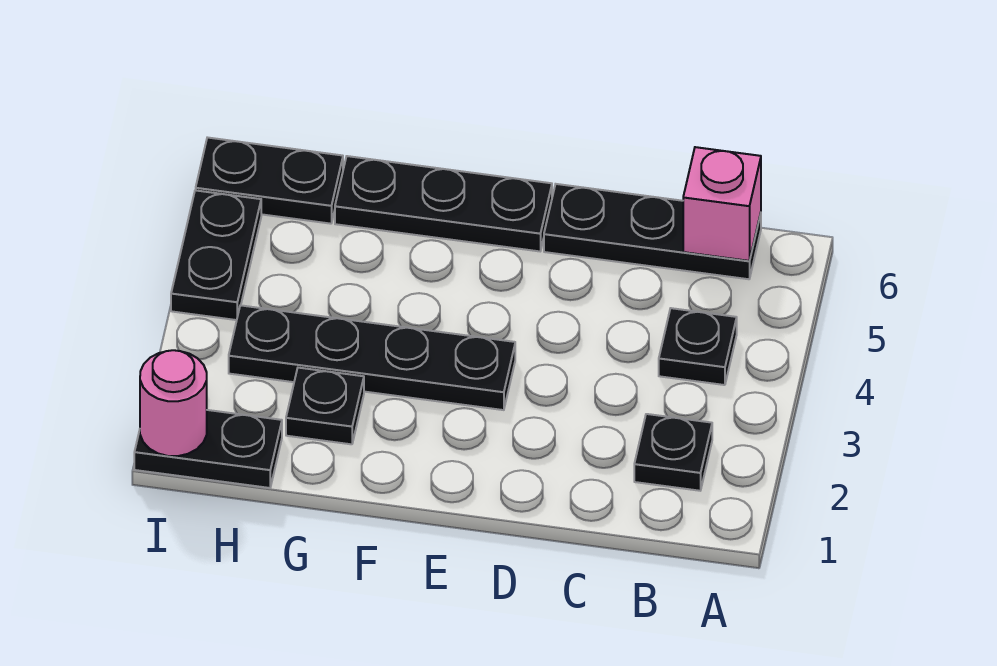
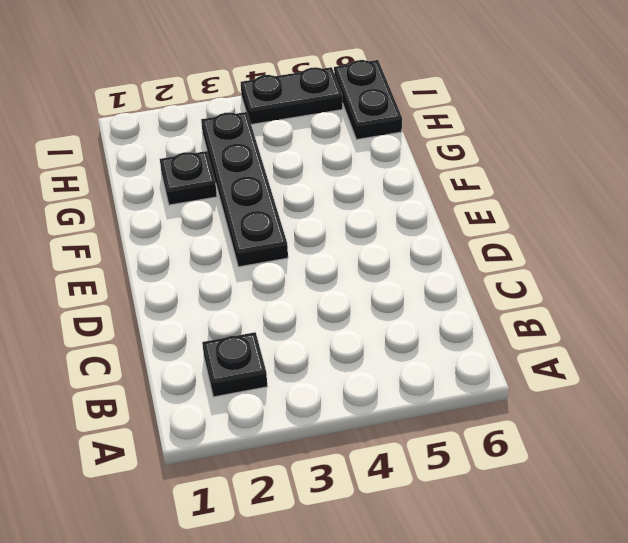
none -> black plate B4 level 1
none -> black plate B6:D6 level 1

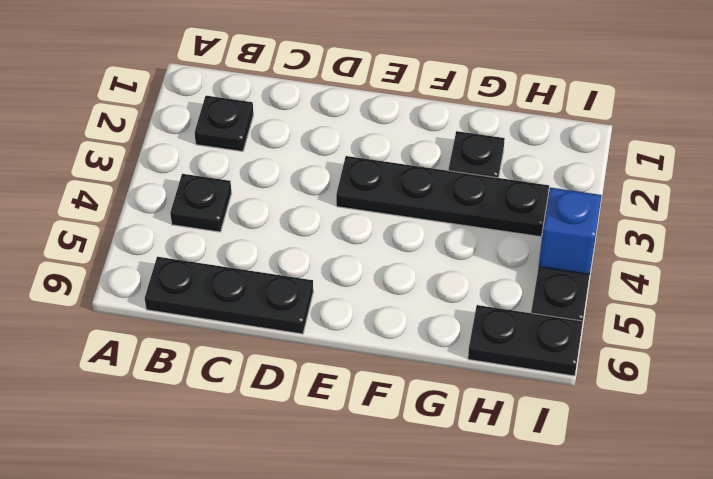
blue brick I4 level 2 -> none
none -> black plate E6:G6 level 1
none -> black plate H1:I1 level 1

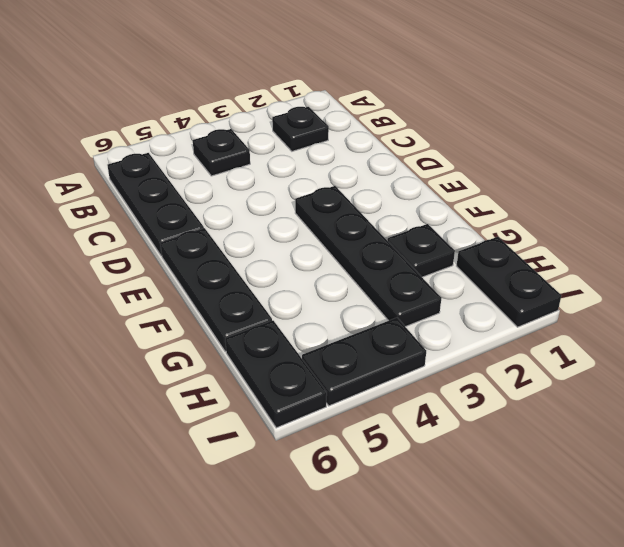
none -> pink brick B6 level 2
none -> pink round brick I1 level 2

